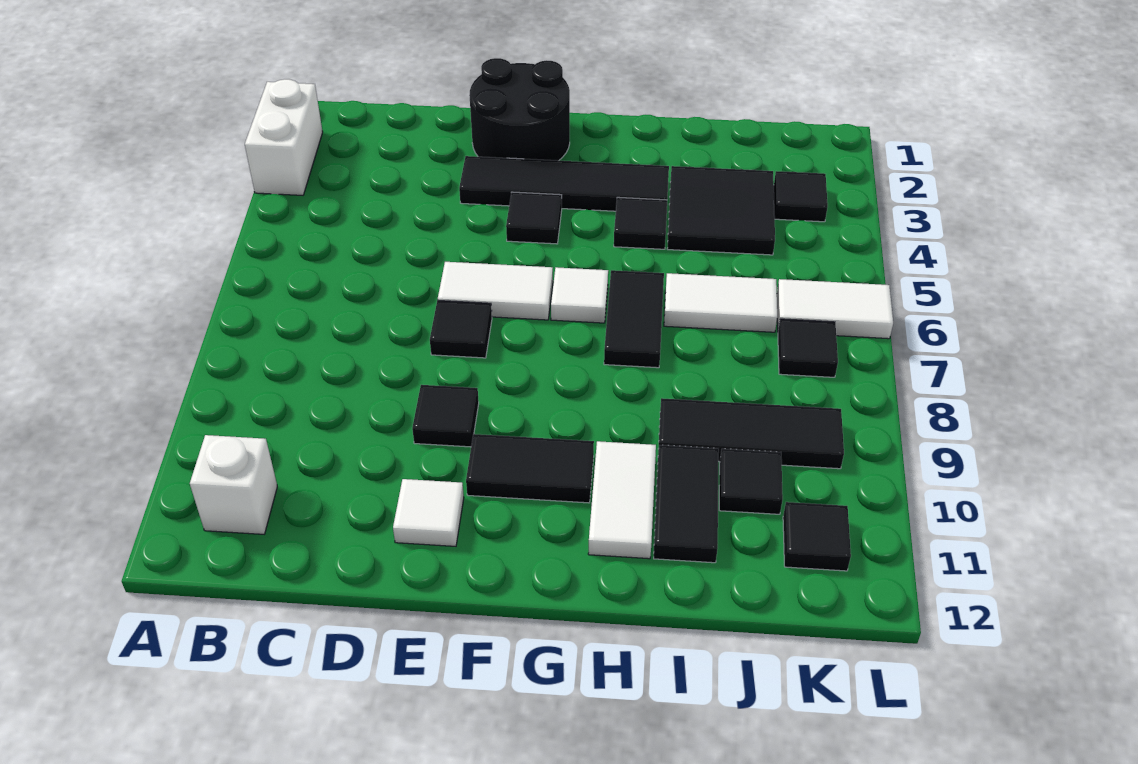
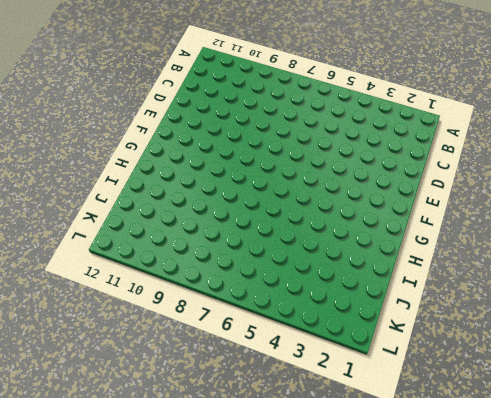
none -> white brick A2:A3 level 1
none -> white brick B11 level 1
none -> black round brick E1:F2 level 1

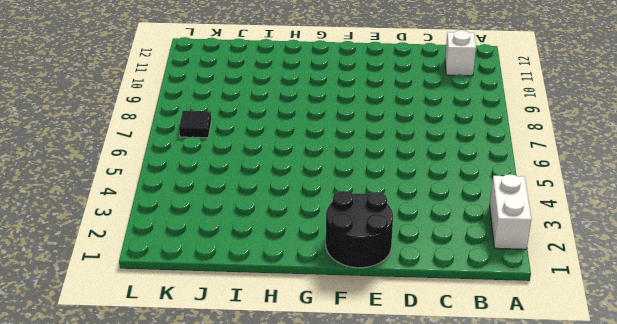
none -> black tile E3:H3 level 1
none -> white tile E6:F6 level 1
none -> black tile E7 level 1

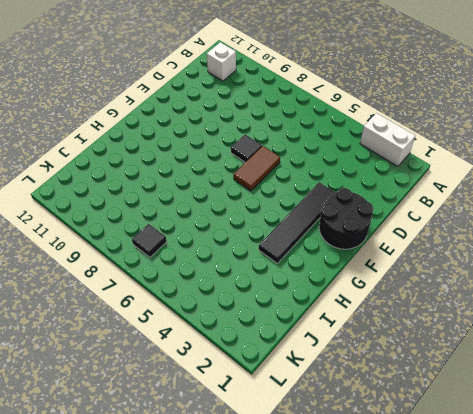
brown tile E6:F6 level 1 -> white tile E6:F6 level 1
none -> black tile E9 level 1
none -> white tile E11 level 1
none -> black tile F4 level 1

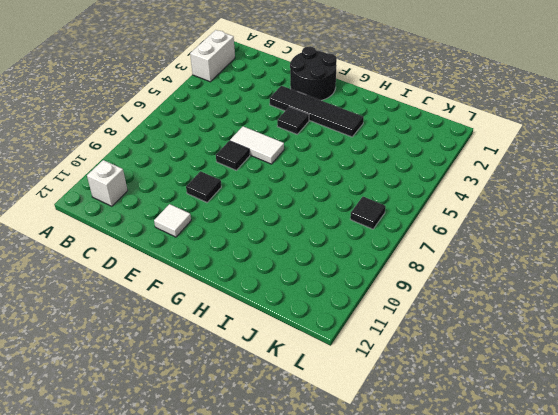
none -> black tile F10:G10 level 1
none -> white tile G6 level 1
none -> black tile H4 level 1

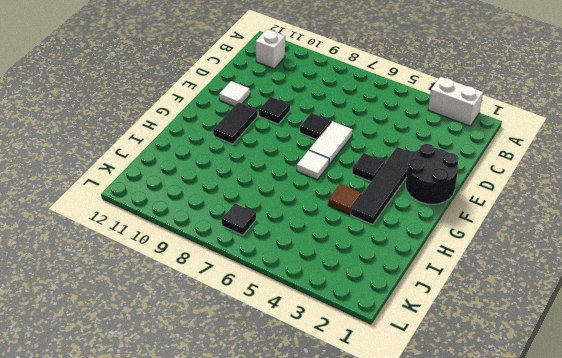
brown tile H4 level 1 -> black tile H4 level 1
none -> black tile H6:H7 level 1
none -> white tile H10:H11 level 1
none -> black tile I3:J4 level 1

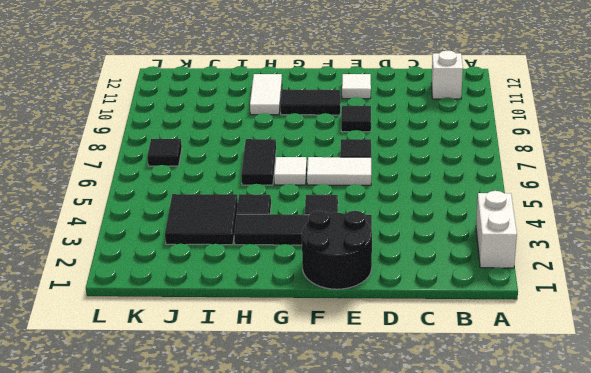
none -> white tile I6:J6 level 1
none -> black tile I9:K9 level 1
none -> black tile I10:I11 level 1

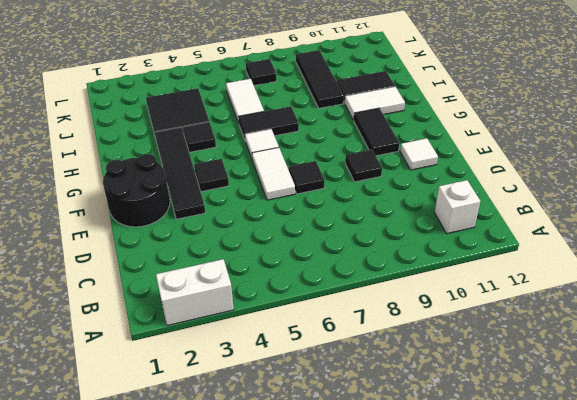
none -> black tile J10 level 1
none -> black tile K3 level 1
none -> white tile K6:L6 level 1

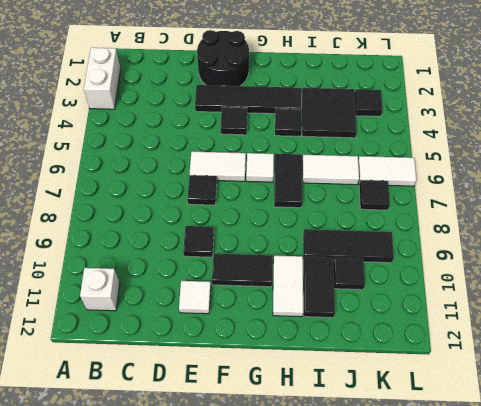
none -> black tile K11 level 1

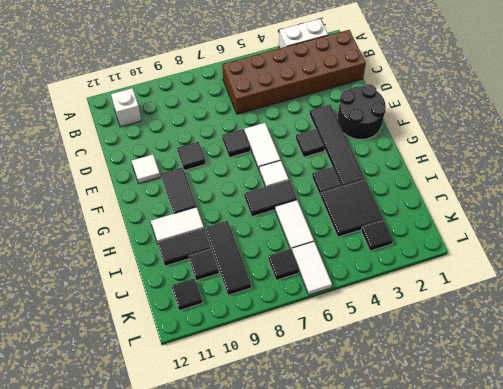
brown brick B1:C6 level 1 -> none

